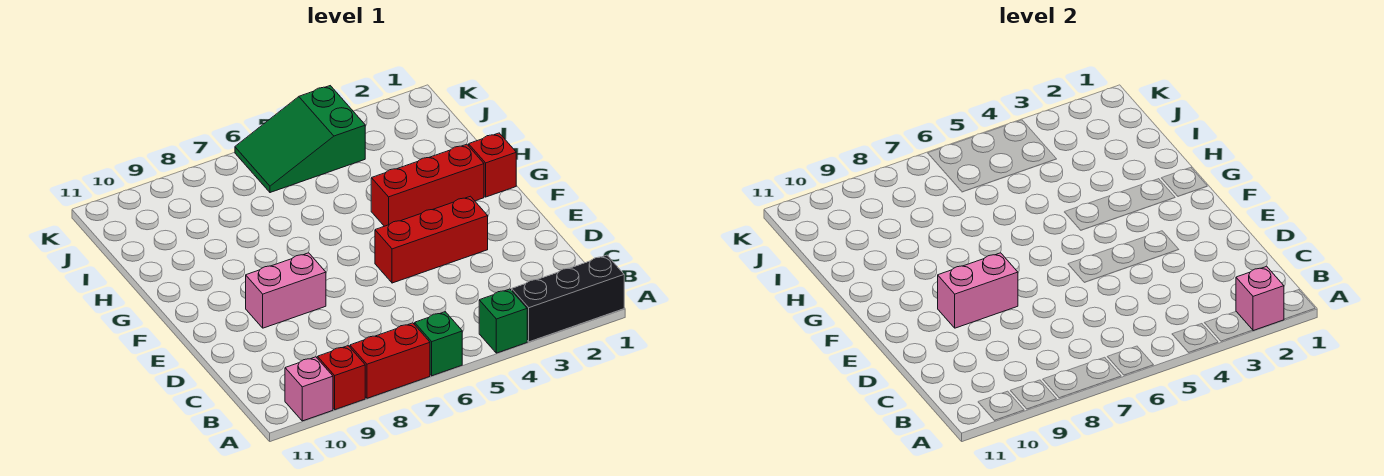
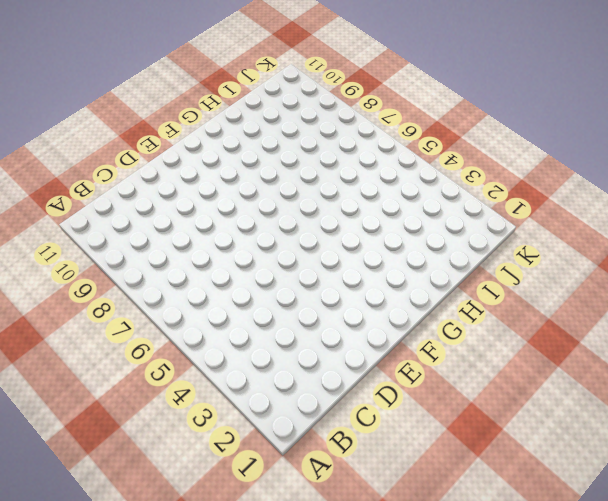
none -> black brick A1:A3 level 1
none -> green brick A4 level 1
none -> green brick A6 level 1

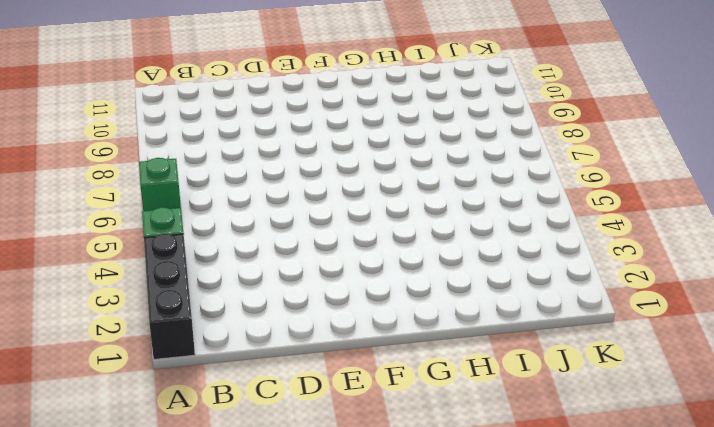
none -> red brick A7:A8 level 1
none -> red brick A9 level 1
none -> pink brick A10 level 1

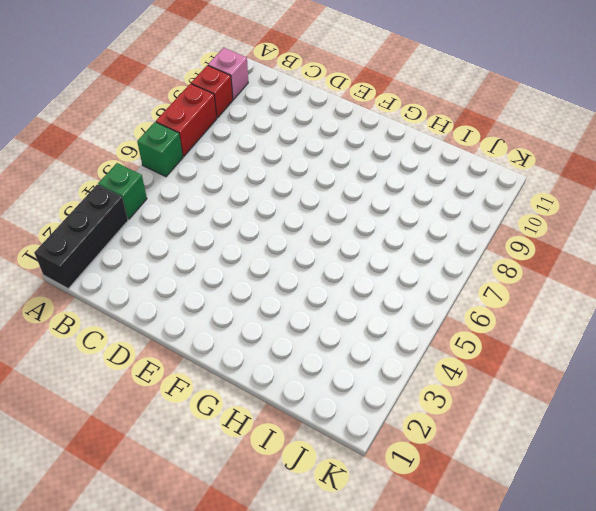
none -> red brick E3:E5 level 1
none -> pink brick E8:E9 level 1
none -> red brick G1 level 1

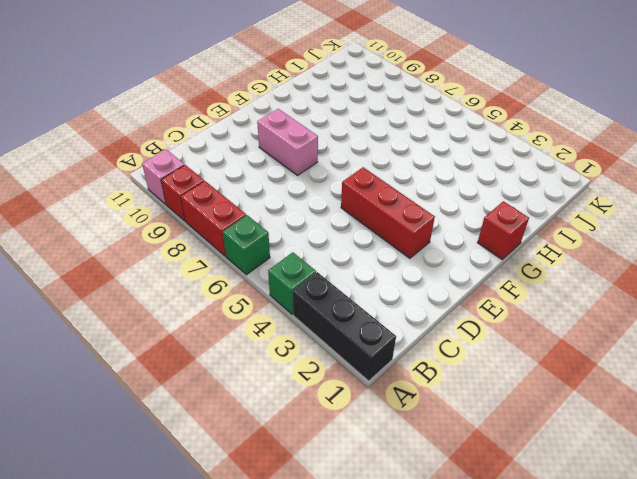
none -> red brick G2:G4 level 1
none -> green slope J4:K6 level 1 top 4
none -> pink brick A2 level 2

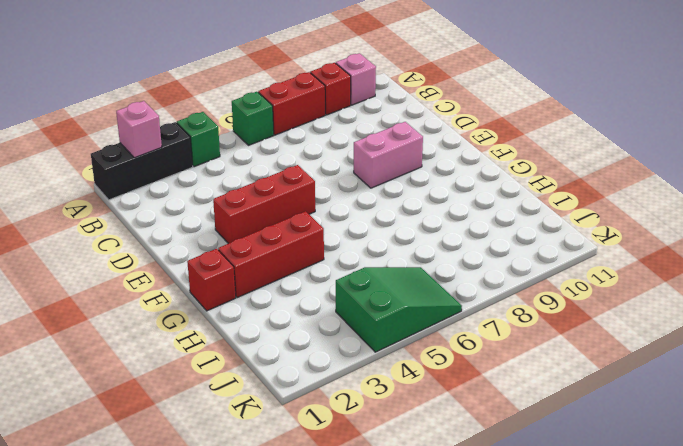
none -> pink brick E8:E9 level 2

